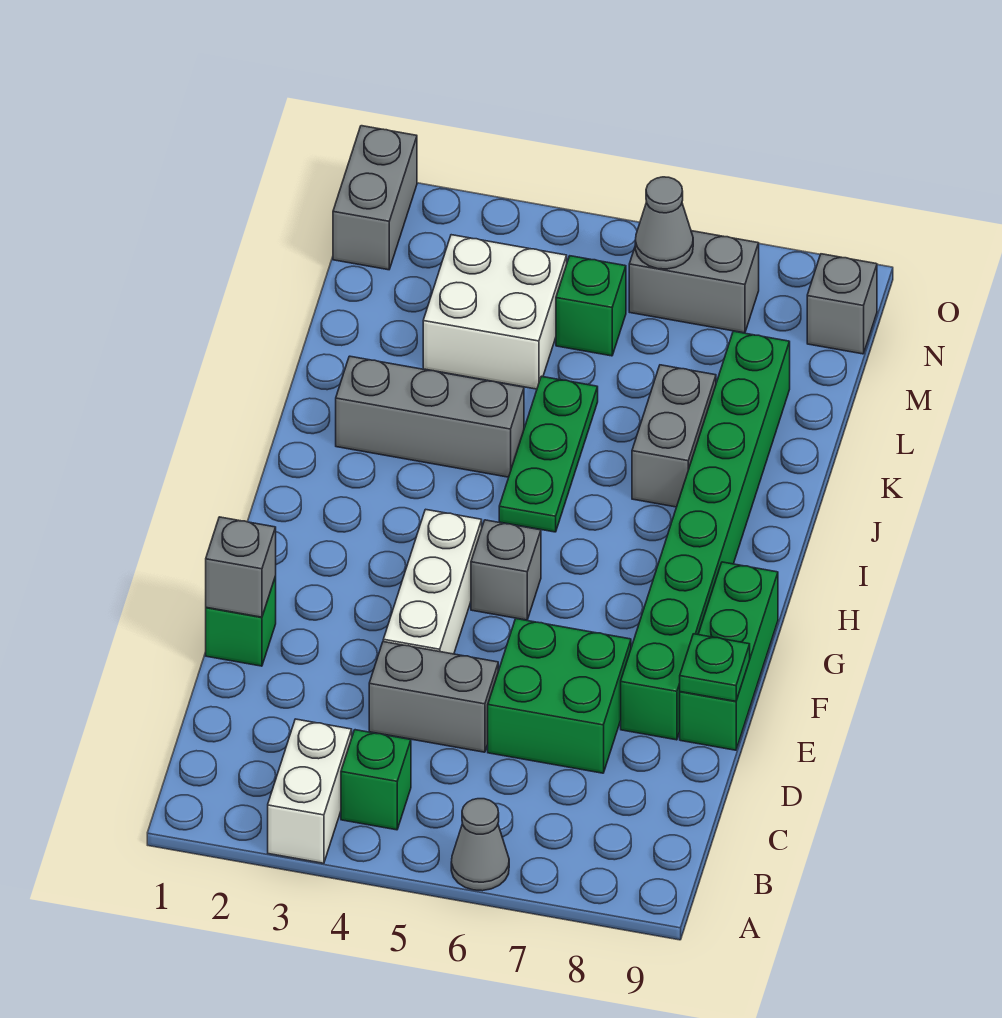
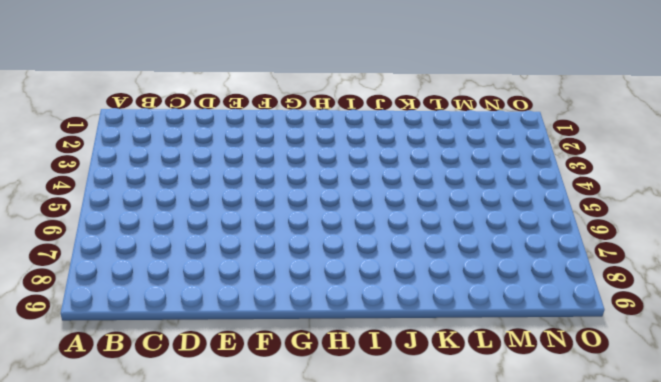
none -> white brick A3:B3 level 1
none -> grey cone A6 level 1
none -> green brick B4 level 1

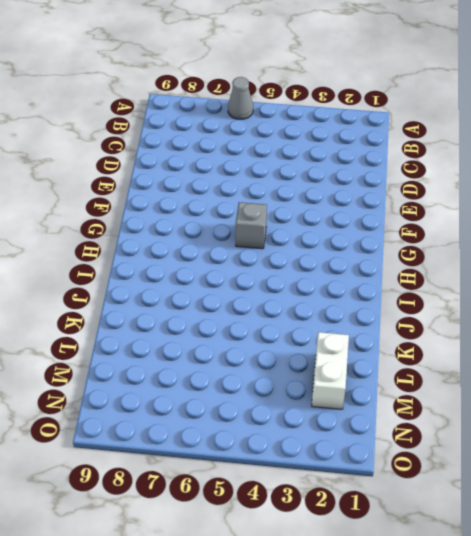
white brick L2:M2 level 1 -> white brick A3:B3 level 1
none -> green brick B4 level 1
none -> grey brick D4:D5 level 1
none -> green brick D6:E7 level 1

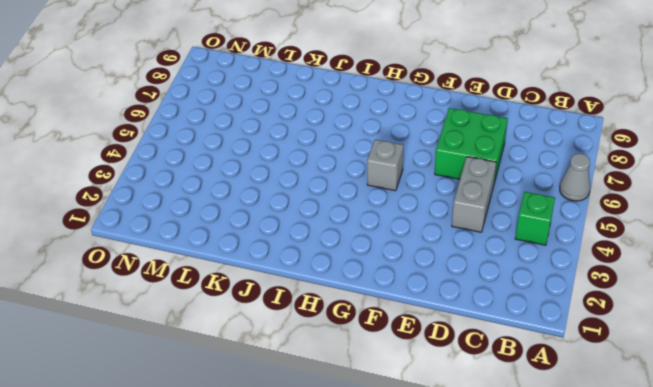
none -> white brick A3:B3 level 1
none -> green brick E1 level 1
none -> white brick E4:G4 level 1

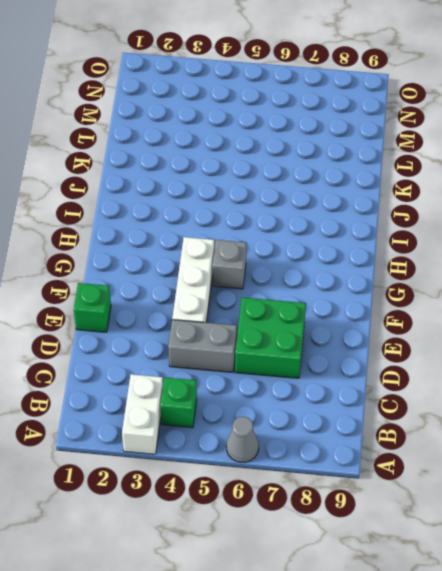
none -> green brick E8:L8 level 1
none -> green brick E9:G9 level 1
none -> green plate I5:K5 level 1

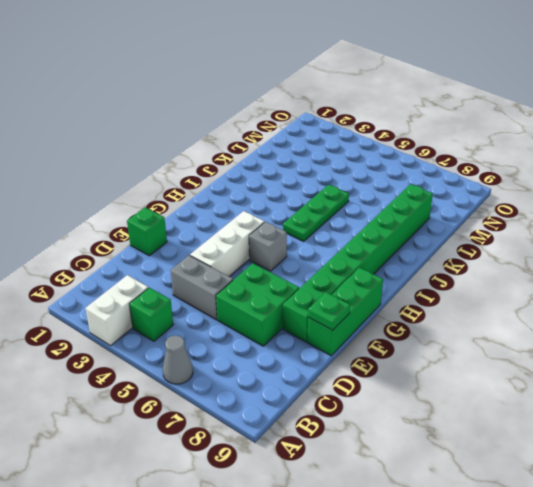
none -> grey brick J2:J4 level 1
none -> grey brick J7:K7 level 1
none -> white brick L3:M4 level 1

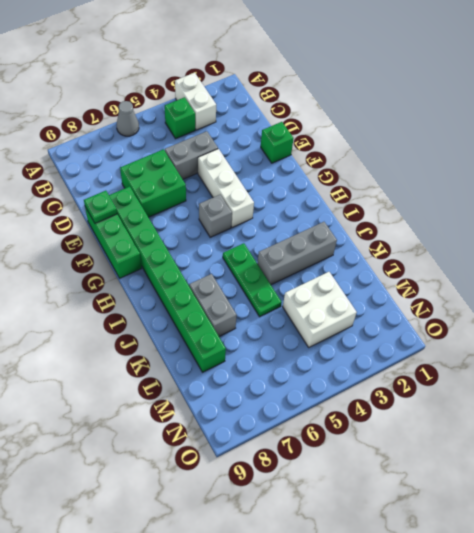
none -> green brick M5 level 1
none -> grey brick N1:O1 level 1
none -> grey brick N6:N7 level 1

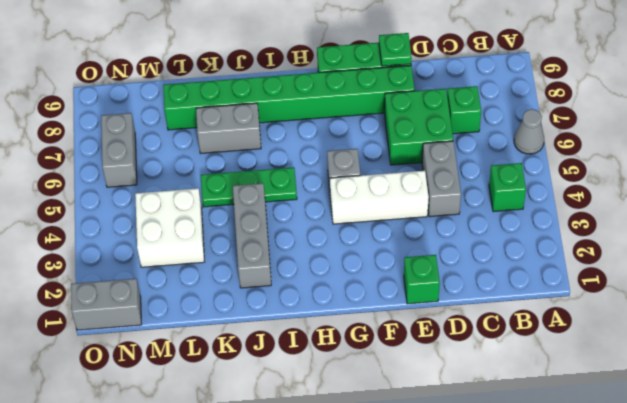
green brick C7 level 1 -> green brick M5 level 1
none -> white brick A3:B3 level 1
none -> grey brick N9 level 1
none -> grey brick E1 level 2

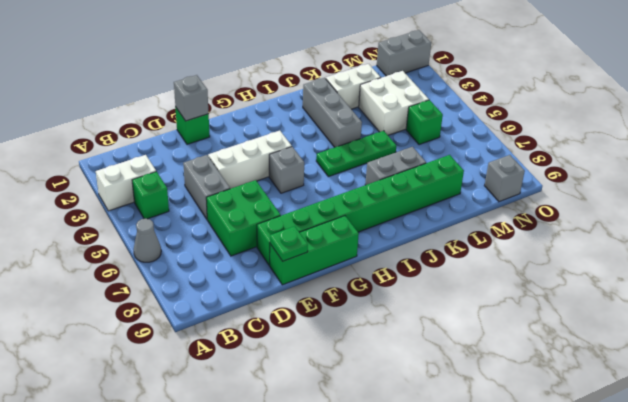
white brick K2:L2 level 1 -> none
none -> grey brick N6:N7 level 1
none -> grey cone N6 level 2

